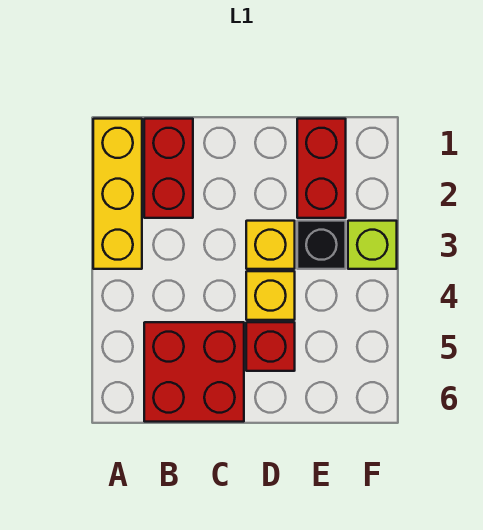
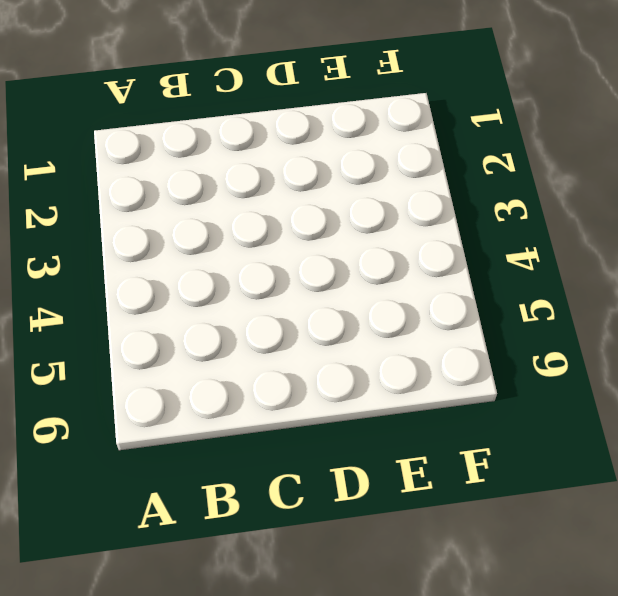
none -> yellow brick A1:A3 level 1
none -> red brick B1:B2 level 1

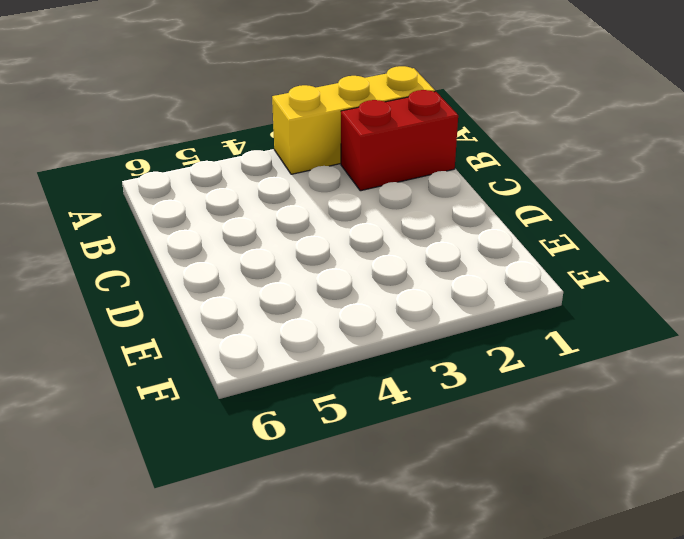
none -> red brick B5:C6 level 1
none -> yellow brick D3 level 1

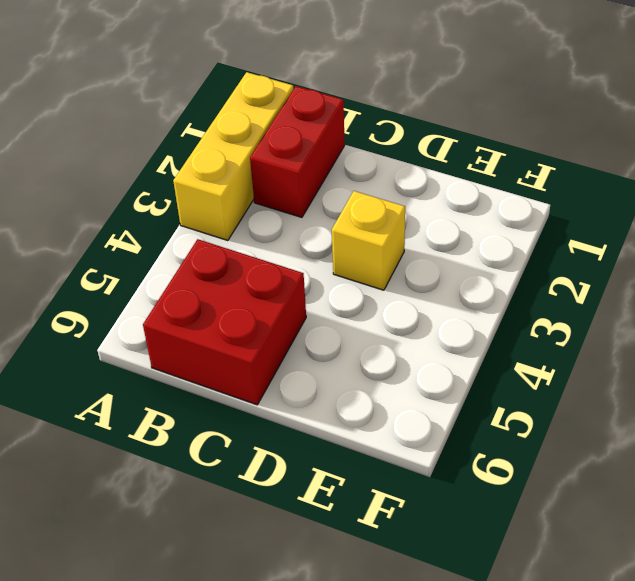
none -> yellow brick D4 level 1
none -> red brick D5 level 1

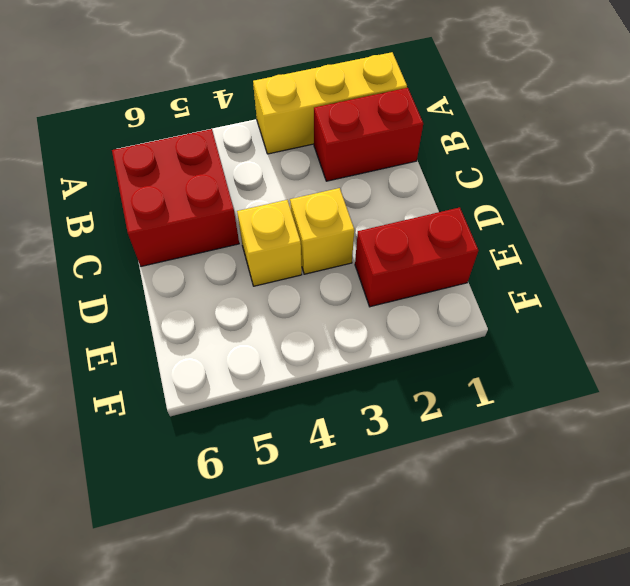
none -> red brick D5 level 1
none -> black brick E3 level 1

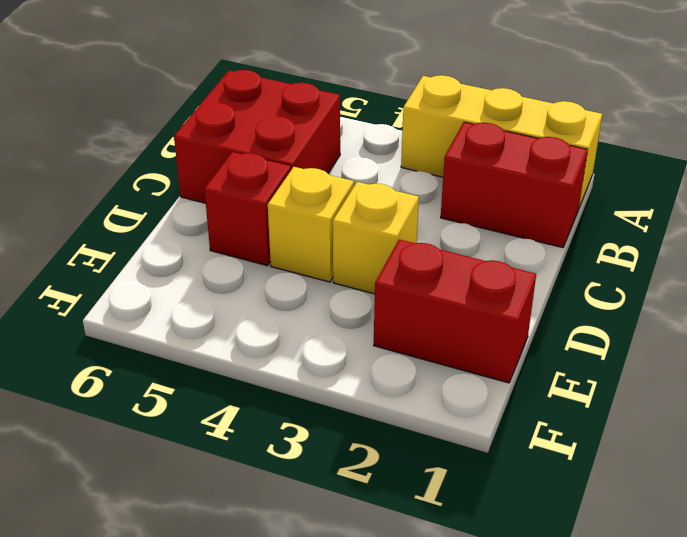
none -> black brick E3 level 1
none -> lime brick F3 level 1

